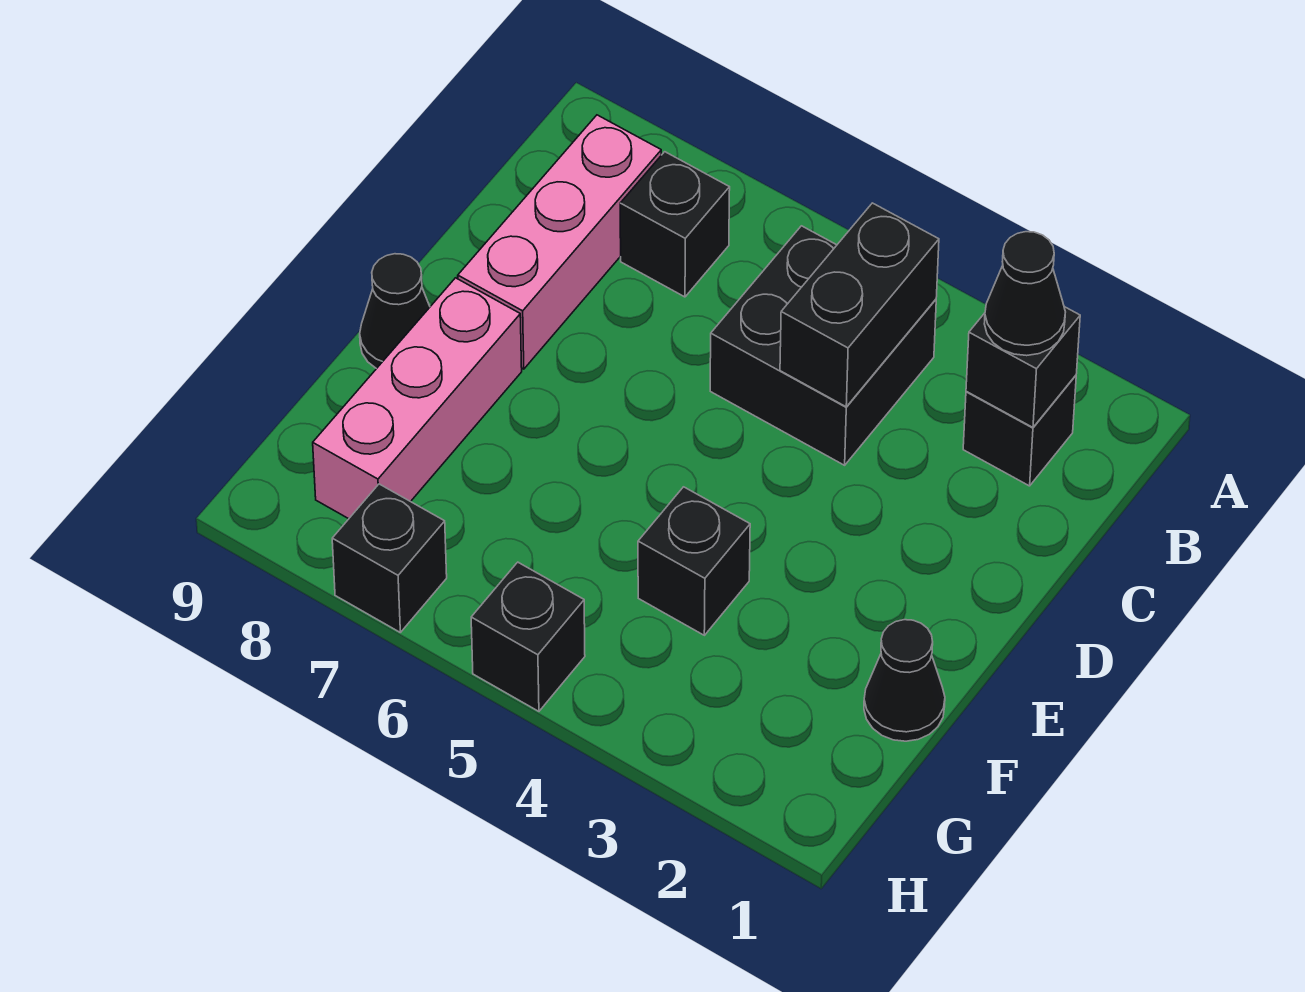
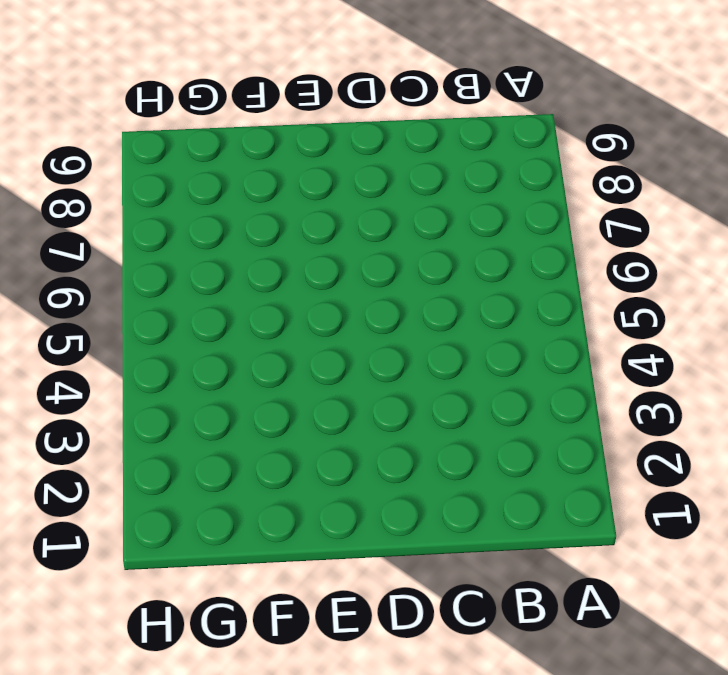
none -> black brick B2 level 1
none -> black brick B4:C5 level 1
none -> black brick B7 level 1

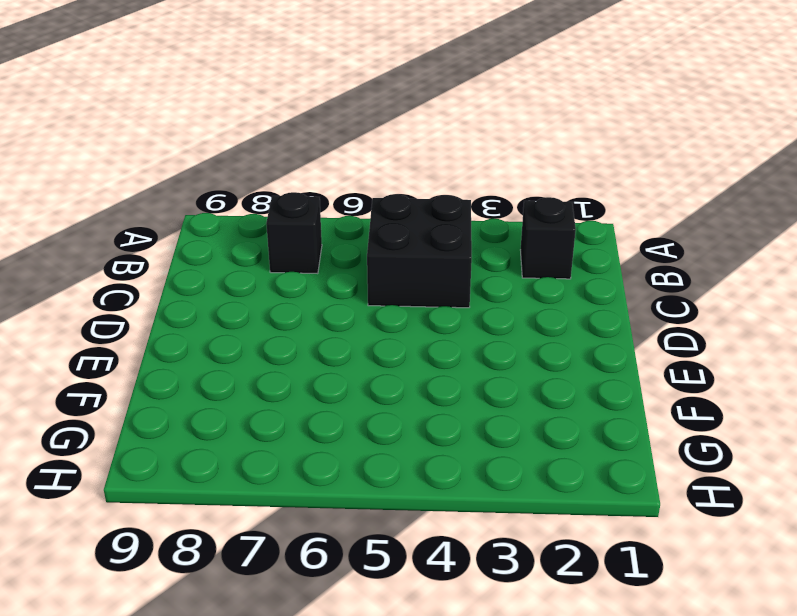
none -> pink brick B8:D8 level 1
none -> pink brick E8:G8 level 1
none -> black cone E9 level 1

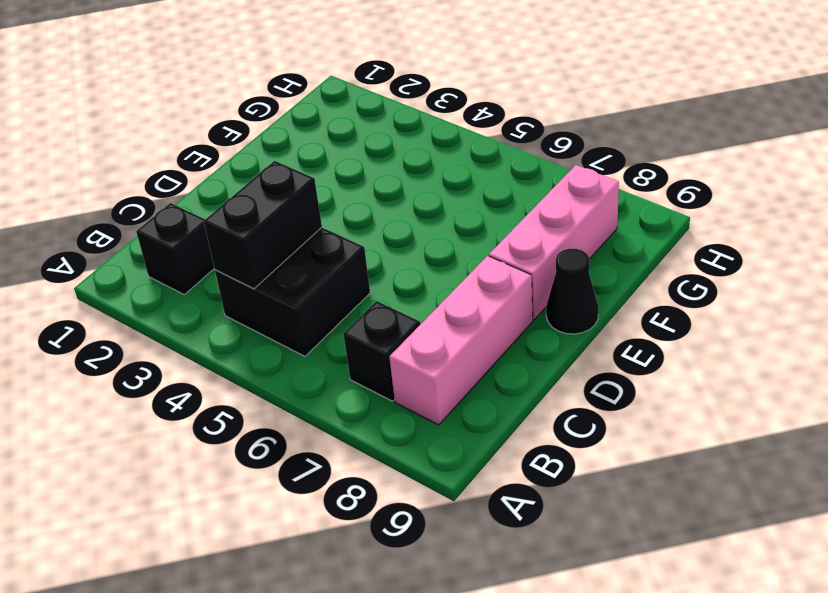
none -> black cone F1 level 1
none -> black brick F4 level 1
none -> black brick H5 level 1

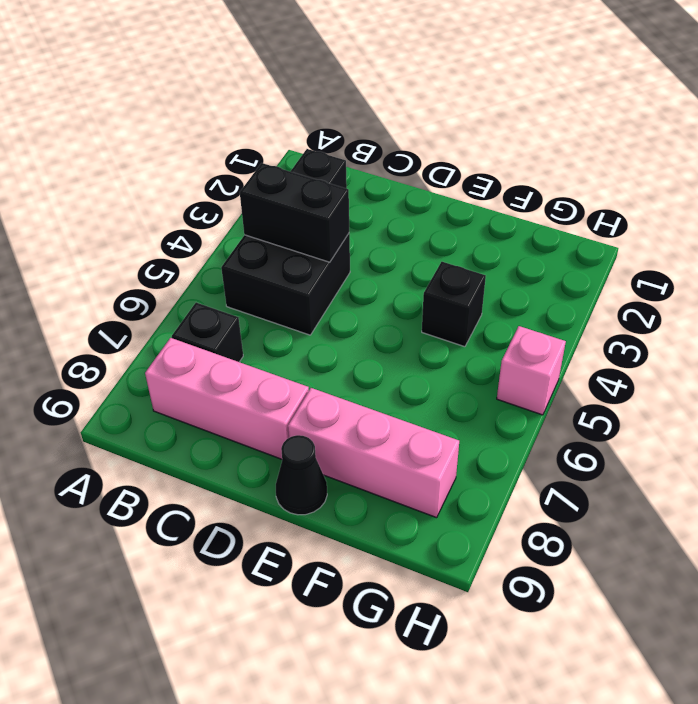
pink brick H5 level 1 -> black brick H5 level 1
none -> black cone F1 level 1
none -> black brick H7 level 1
none -> black brick B2 level 2

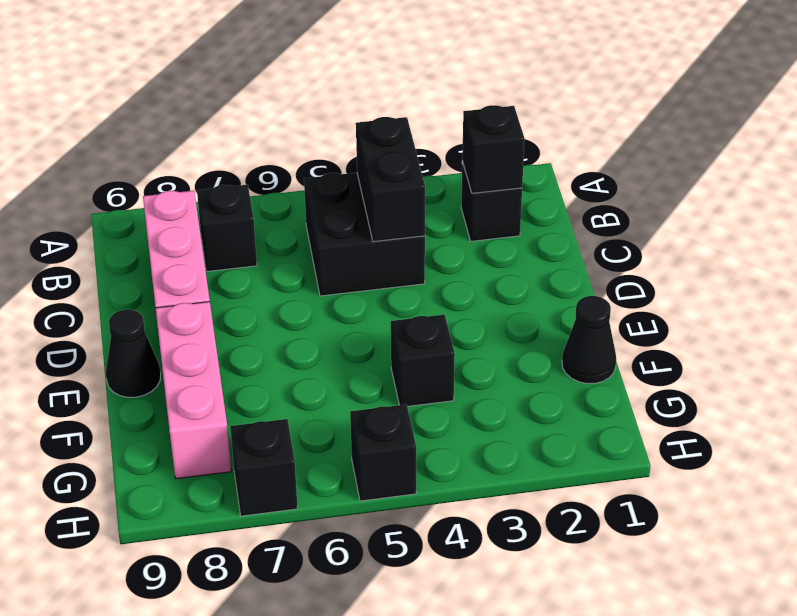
none -> black cone B2 level 3

